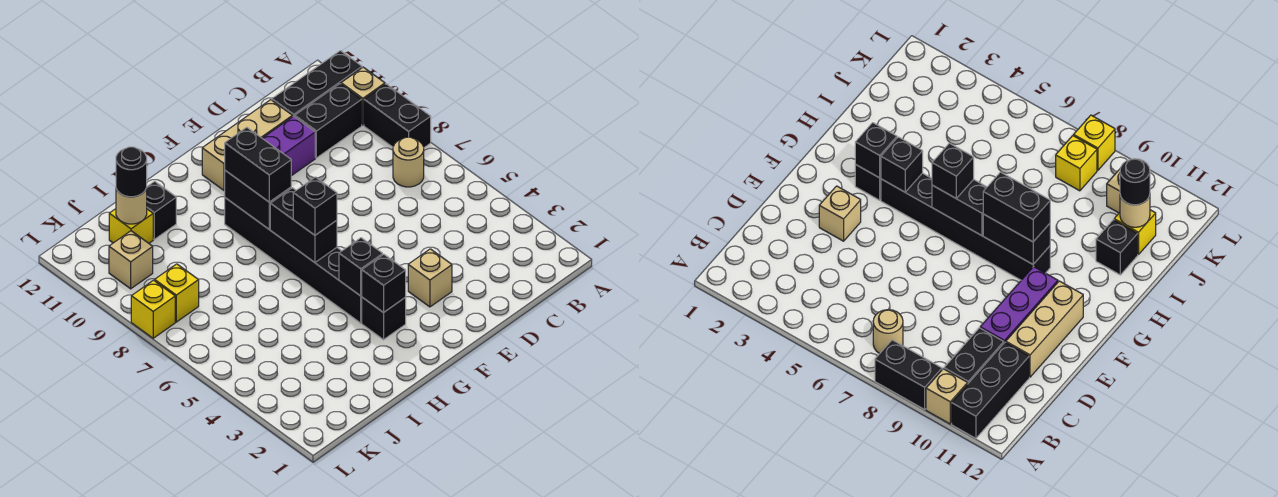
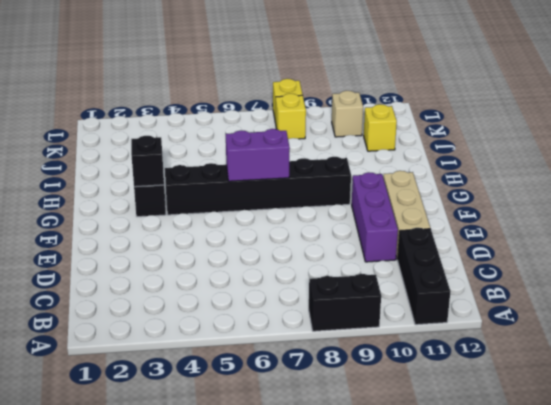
purple brick G6:G7 level 2 -> black brick G6:G7 level 2
none -> tan brick A10 level 1
none -> tan round brick B7 level 1
none -> black brick B10:C10 level 1

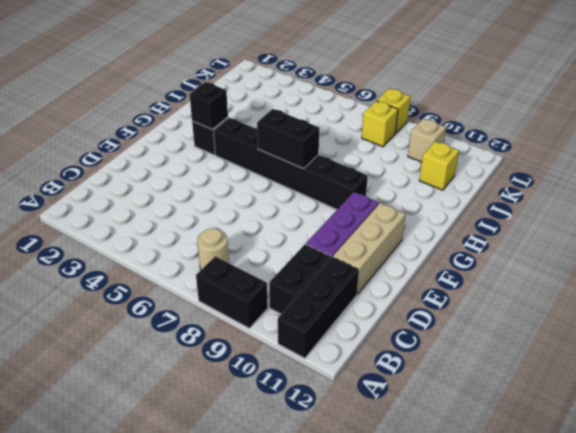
none -> tan brick A10 level 1
none -> tan brick E3 level 1
none -> black brick I11 level 1

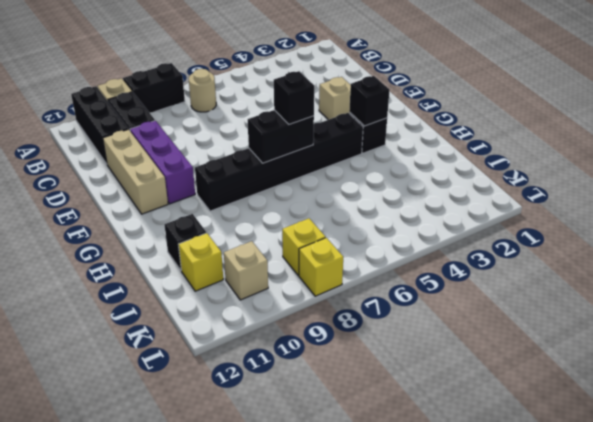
none -> black brick G4 level 2
none -> black brick G8:G9 level 2
none -> tan round brick J11 level 2

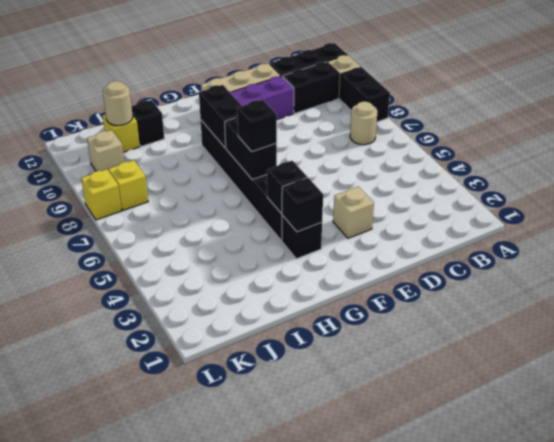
none -> black brick G8:G9 level 3
none -> black round brick J11 level 3

